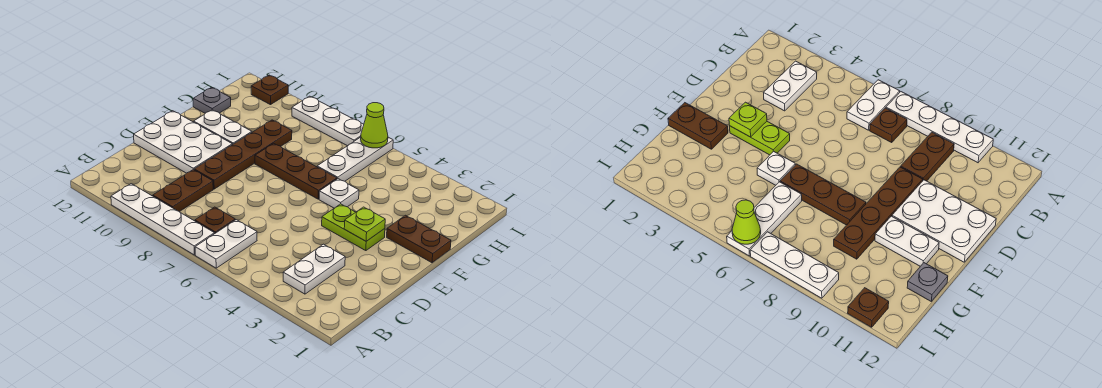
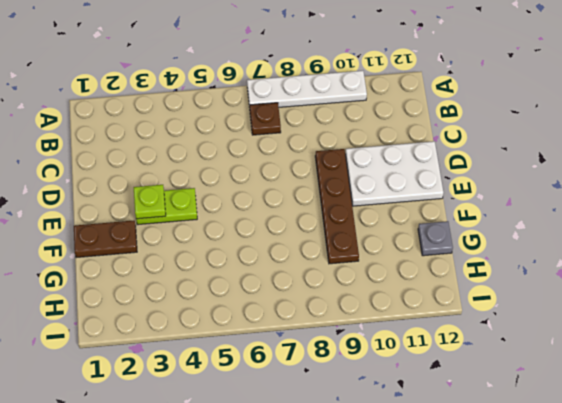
none -> white plate A6:B6 level 1
none -> white plate B3:C3 level 1
none -> brown plate B9:C9 level 1

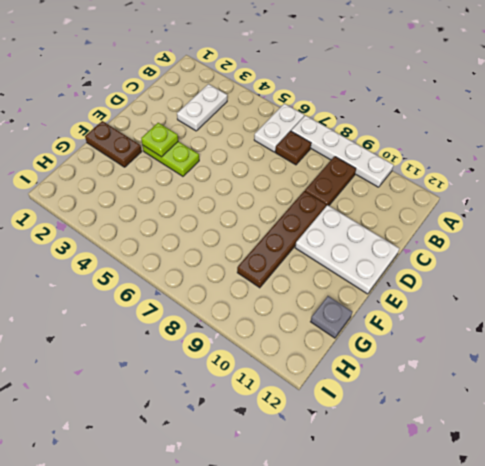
none -> white plate F5 level 1
none -> brown plate F6:F8 level 1
none -> white plate F10:F11 level 1

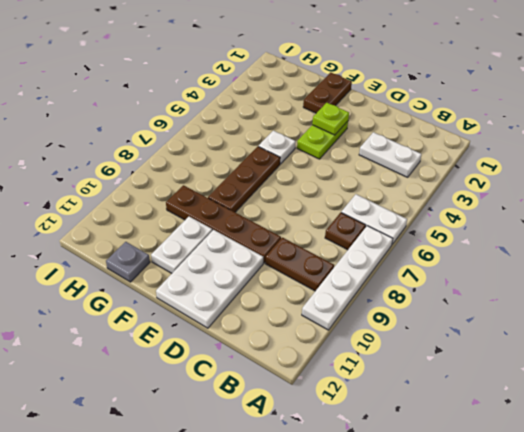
none -> white plate G6:I6 level 1
none -> white plate I7:I9 level 1
none -> brown plate I11 level 1

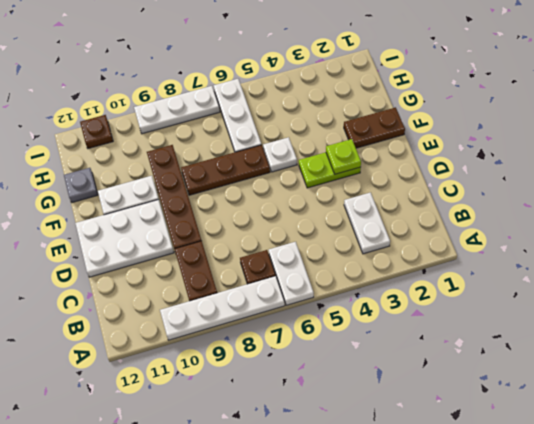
none -> lime cone I6 level 2

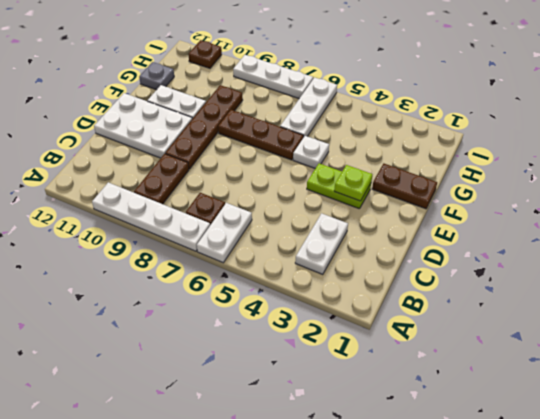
none -> lime cone I6 level 2

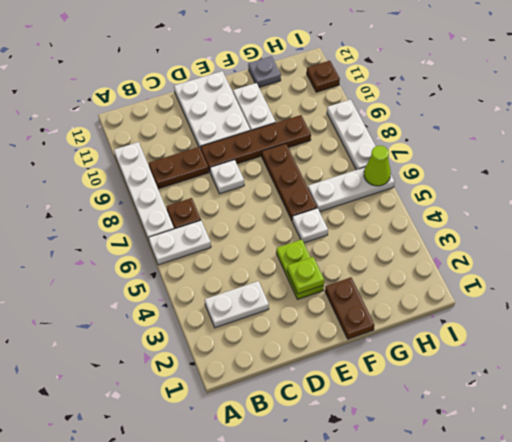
white plate D8 level 1 -> none

